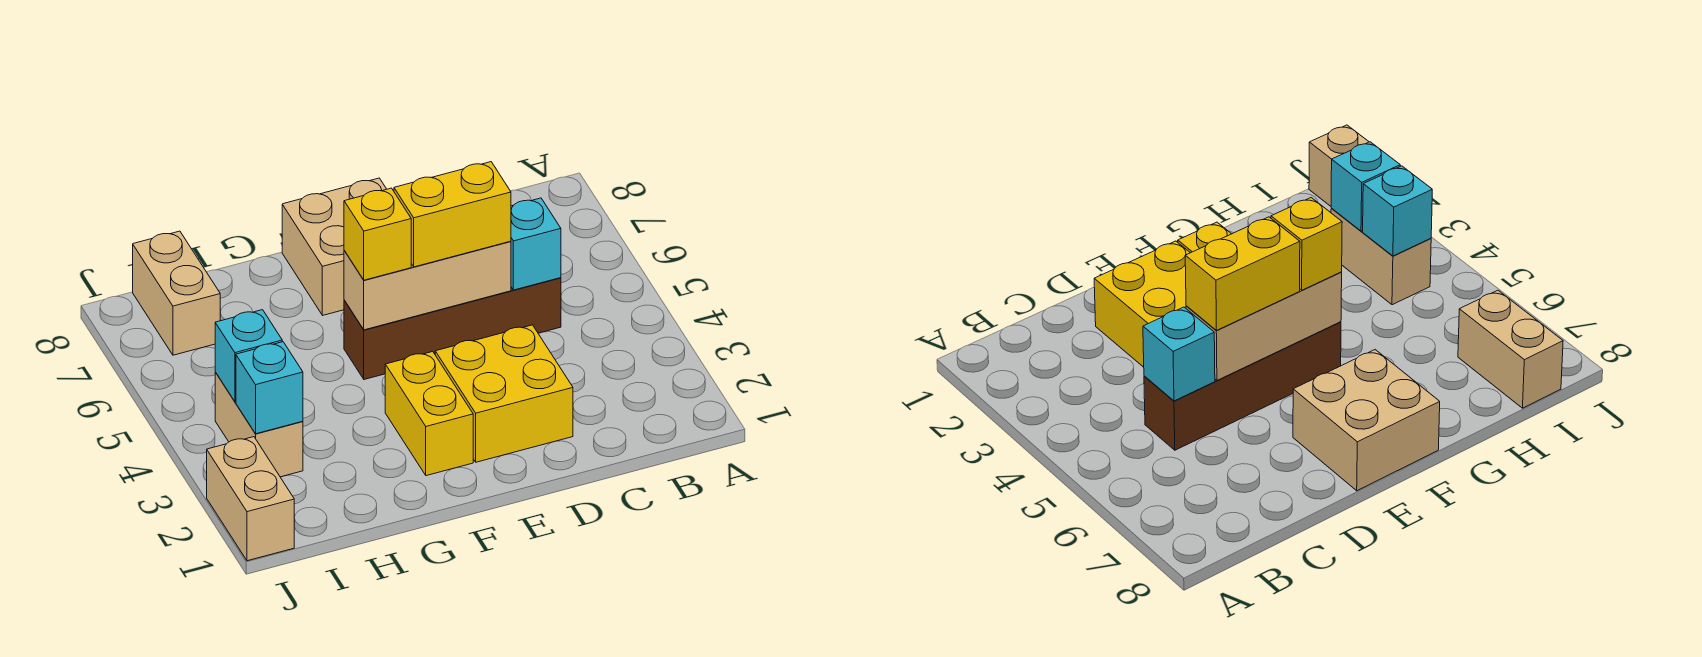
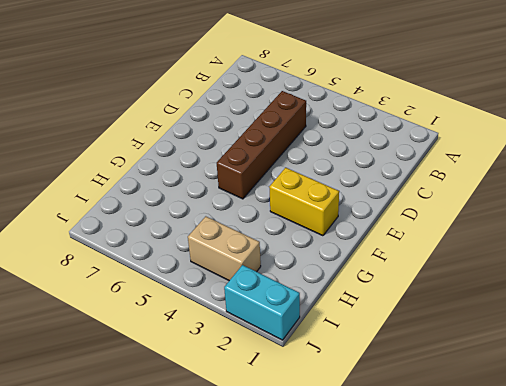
cyan brick J1:J2 level 1 -> tan brick J1:J2 level 1
none -> yellow brick D2:E3 level 1
none -> tan brick E7:F8 level 1
none -> tan brick I7:I8 level 1

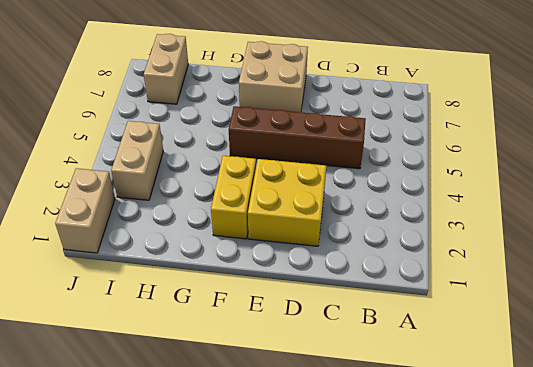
none -> cyan brick C5 level 2
none -> tan brick D5:F5 level 2
none -> cyan brick I3 level 2

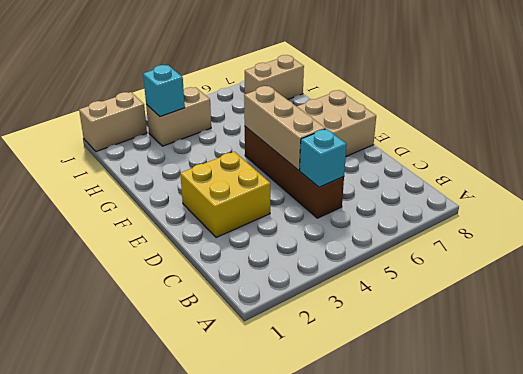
none -> yellow brick F2:F3 level 1
none -> cyan brick I4 level 2
none -> yellow brick D5:E5 level 3

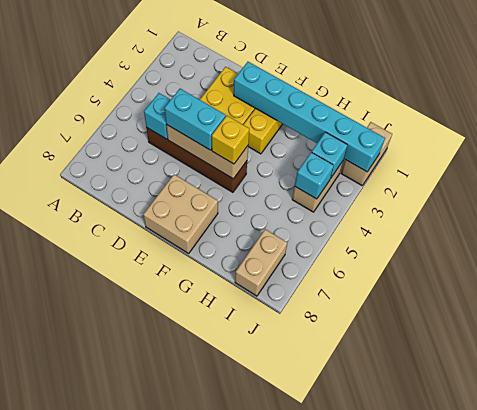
cyan brick D5:E5 level 3 -> yellow brick D5:E5 level 3
cyan brick E2:J2 level 2 -> none

